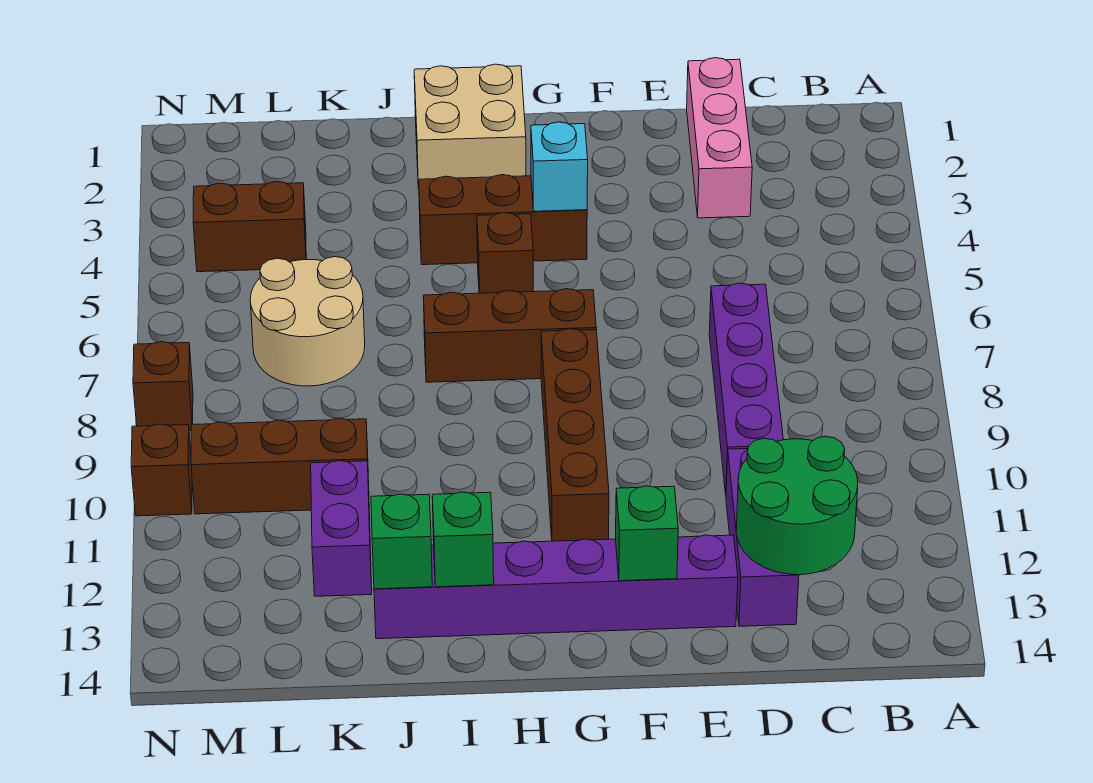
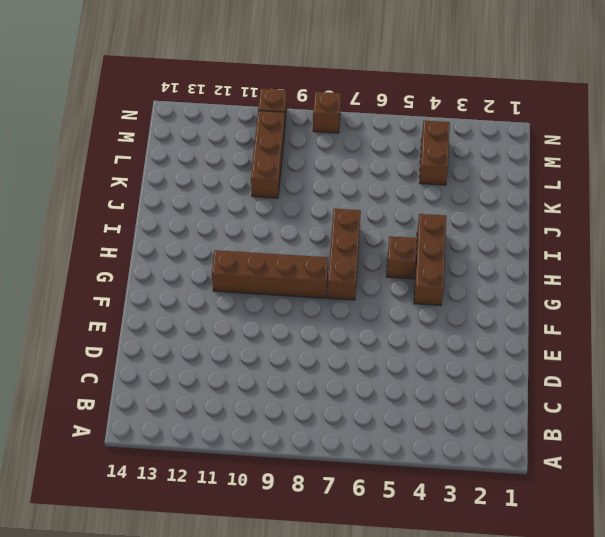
none -> pink brick D1:D3 level 1
none -> purple brick D7:D10 level 1
none -> purple brick D11:D13 level 1

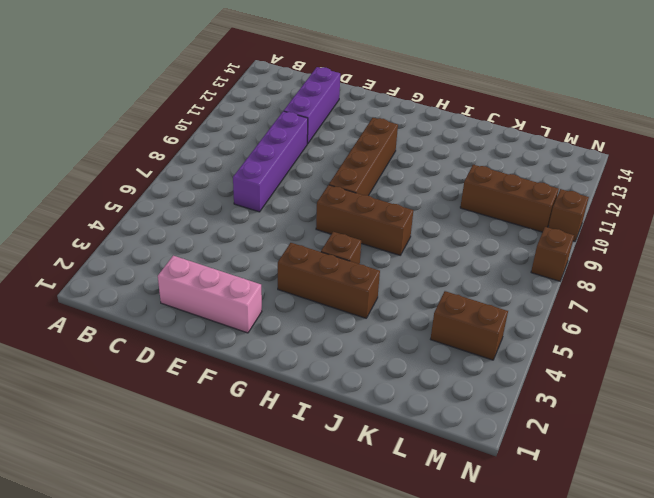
pink brick D2:F2 level 1 -> pink brick D1:D3 level 1
none -> purple brick E13:J13 level 1
none -> tan brick H1:I2 level 1
none -> tan round brick K6:L7 level 1

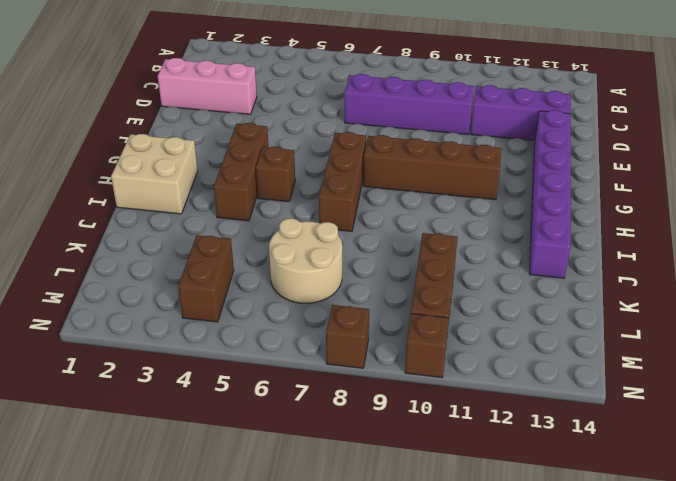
none -> purple brick K11:K12 level 1
none -> green round brick C12:D13 level 2
none -> green brick F13 level 2

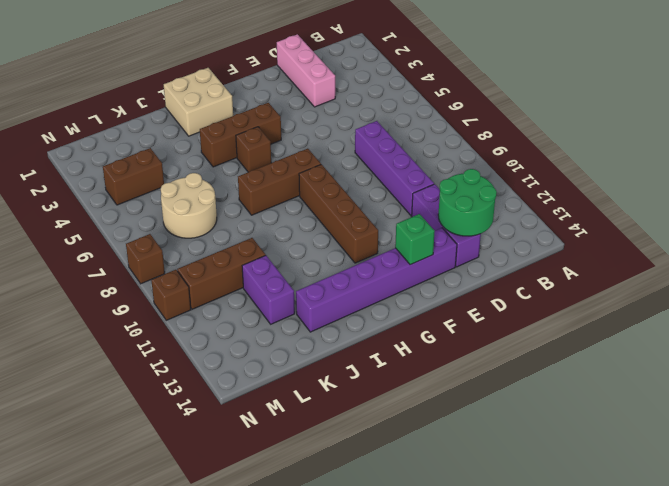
none -> cyan brick G4 level 2
none -> green brick I13 level 2
none -> green brick J13 level 2

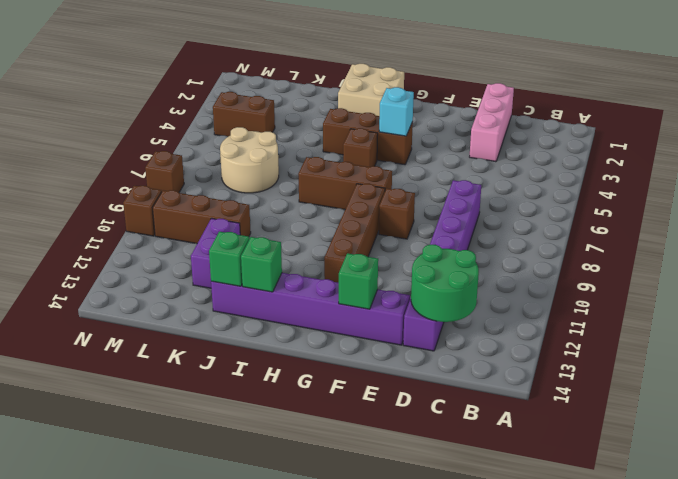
brown brick F8 level 1 -> none

